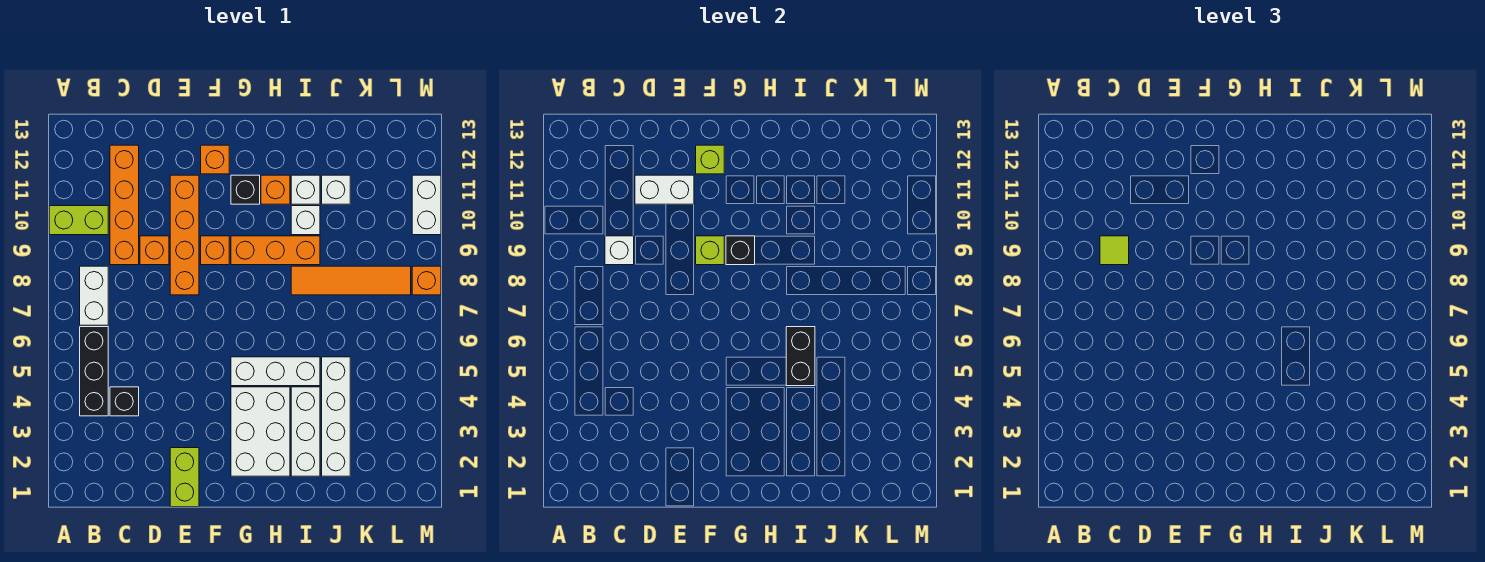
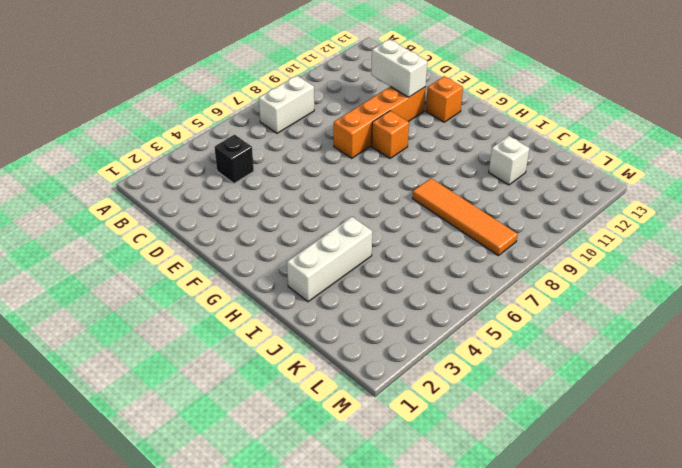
none -> lime brick A10:B10 level 1
none -> black brick B4:B6 level 1
none -> orange brick C9:C12 level 1
none -> orange brick D9 level 1

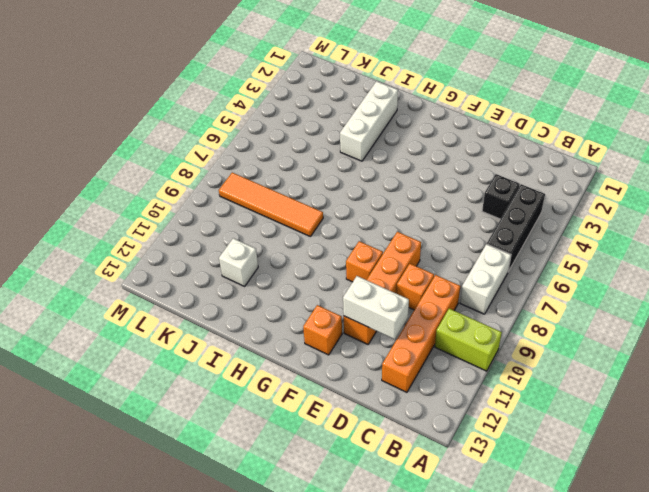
none -> lime brick E1:E2 level 1
none -> white brick G2:H4 level 1
none -> white brick G5:I5 level 1
none -> orange brick G9:I9 level 1

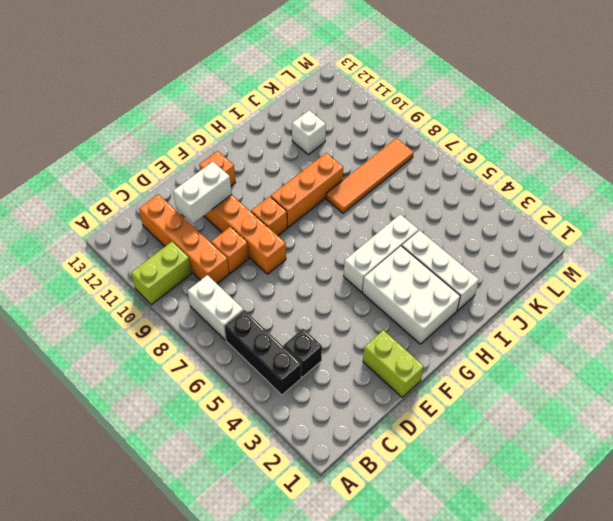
none -> black brick G11 level 1
none -> orange brick H11 level 1
none -> white brick I10 level 1
none -> white brick I11 level 1

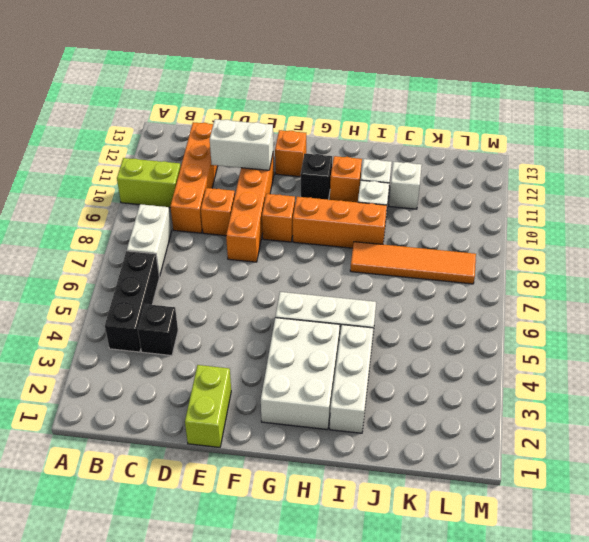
none -> white brick J2:J5 level 1
none -> orange brick M8 level 1
none -> white brick M10:M11 level 1
none -> white brick C9 level 2

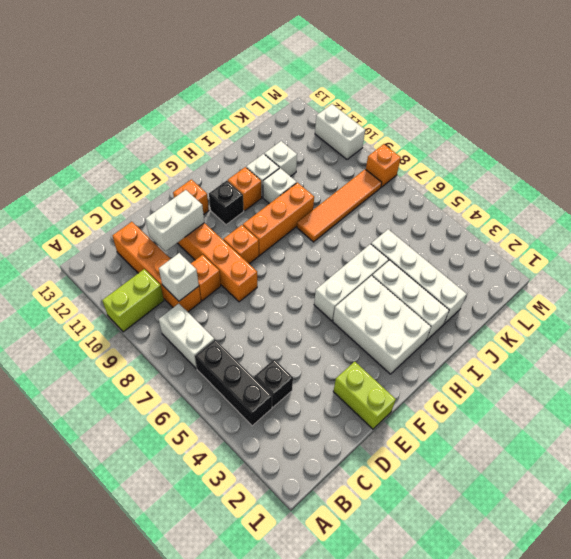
none -> lime brick F9 level 2
none -> lime brick F12 level 2
none -> black brick G9 level 2
none -> black brick I5:I6 level 2

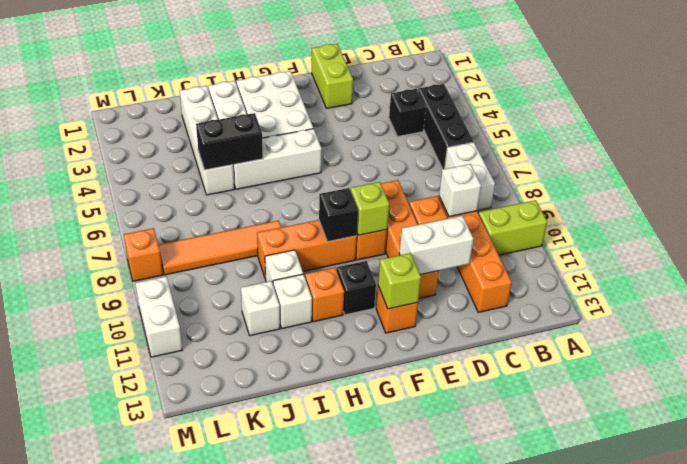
black brick I5:J5 level 2 -> black brick I5:I6 level 2
none -> lime tile C9 level 3

